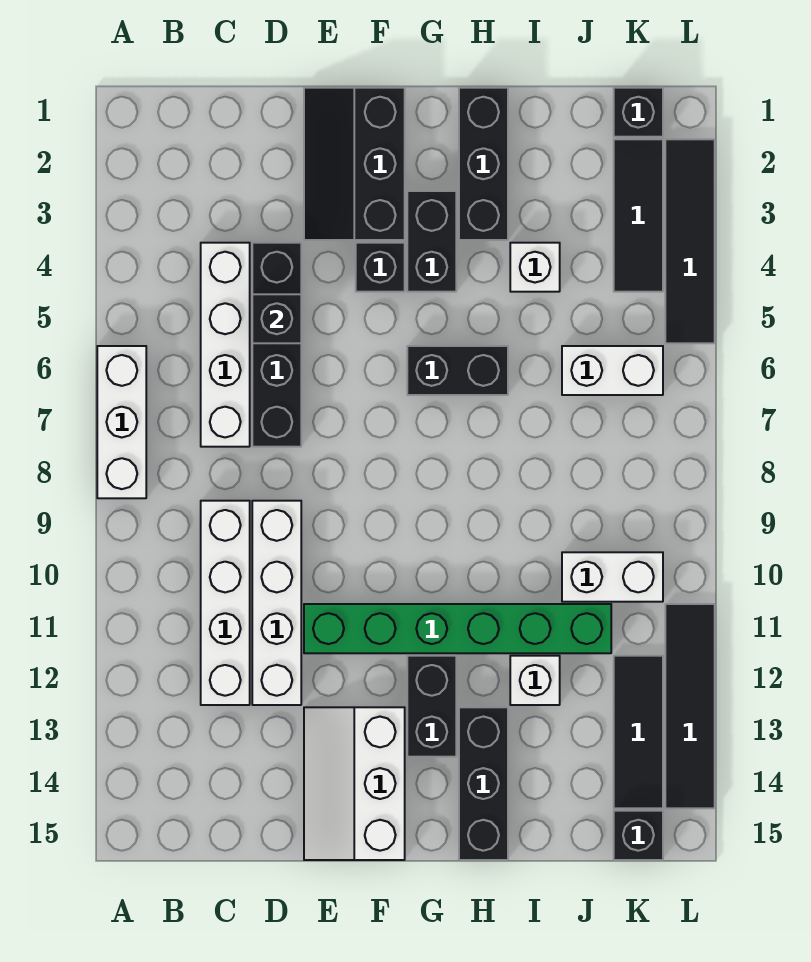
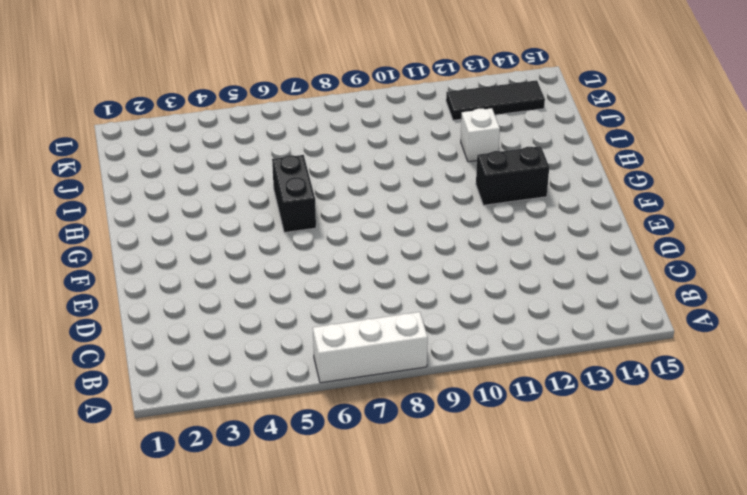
none -> white brick C4:C7 level 1
none -> white brick C9:C12 level 1
none -> black brick D4:D7 level 1

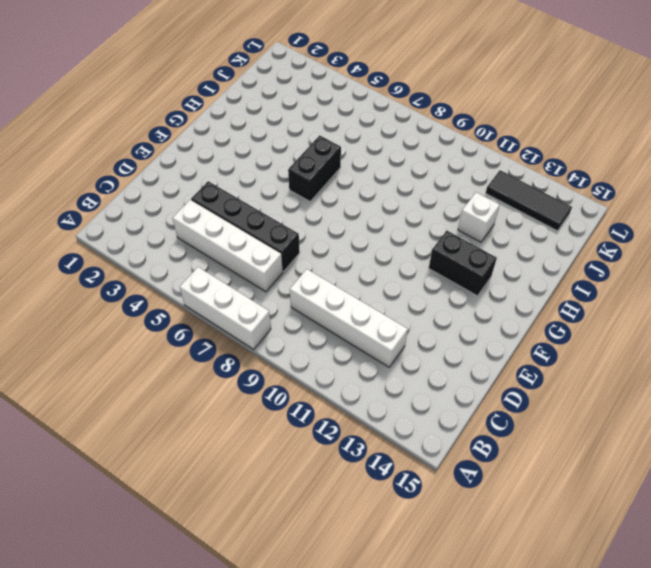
none -> white brick D9:D12 level 1
none -> black slope E1:F3 level 1 top F
none -> green brick E11:J11 level 1

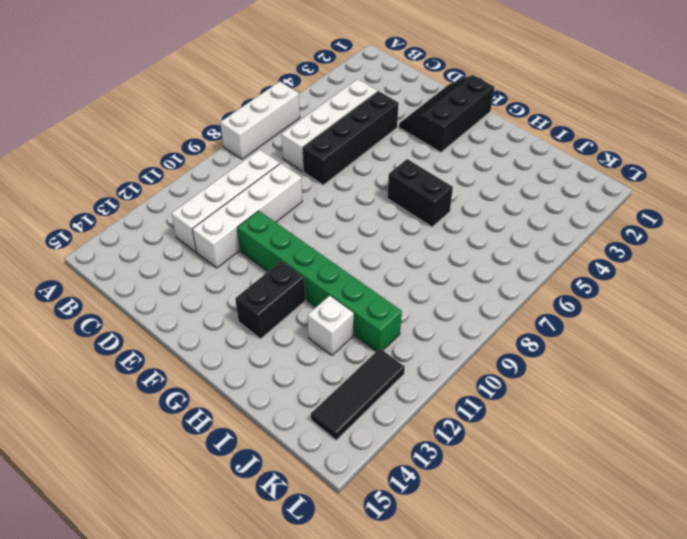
none -> white slope E13:F15 level 1 top F
none -> black brick F4 level 1
none -> black brick G3:G4 level 1

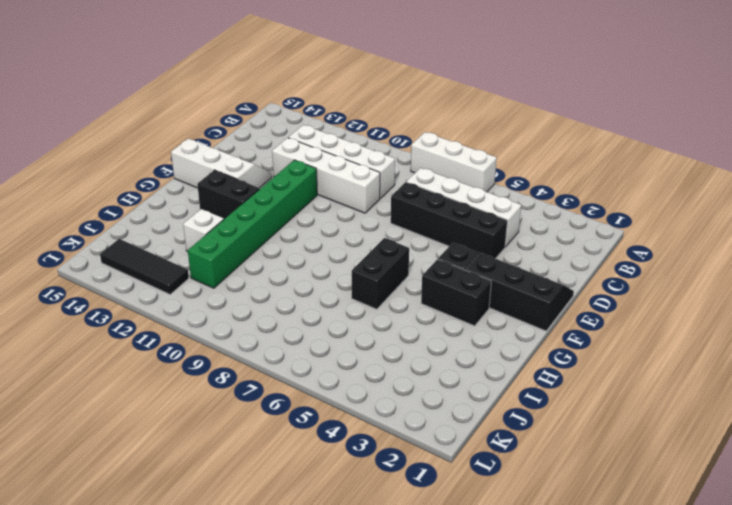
none -> black brick H1:H3 level 1
none -> black brick H13:H15 level 1
none -> white brick I4 level 1

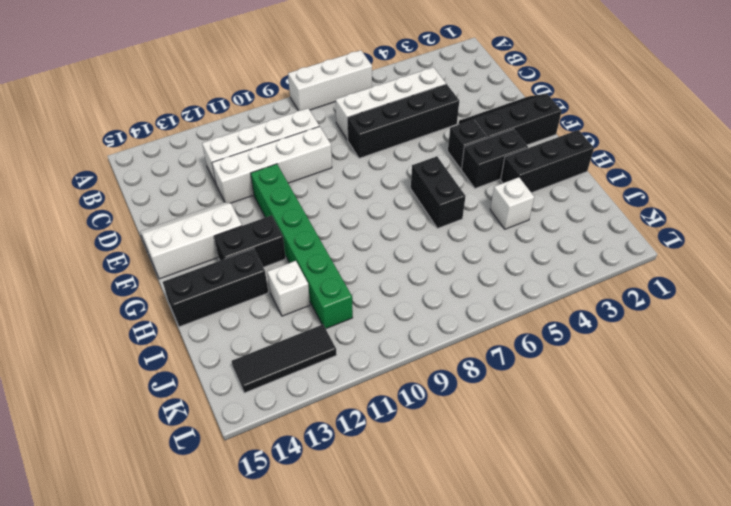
none -> white brick J6:K6 level 1
none -> white brick J10:K10 level 1
none -> black brick K1 level 1

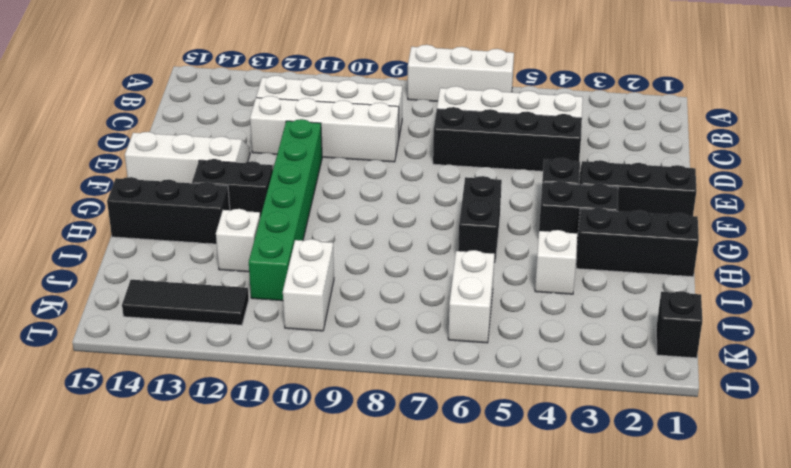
none -> black tile K2:K4 level 1
none -> black brick K15 level 1
none -> black tile L2:L5 level 1

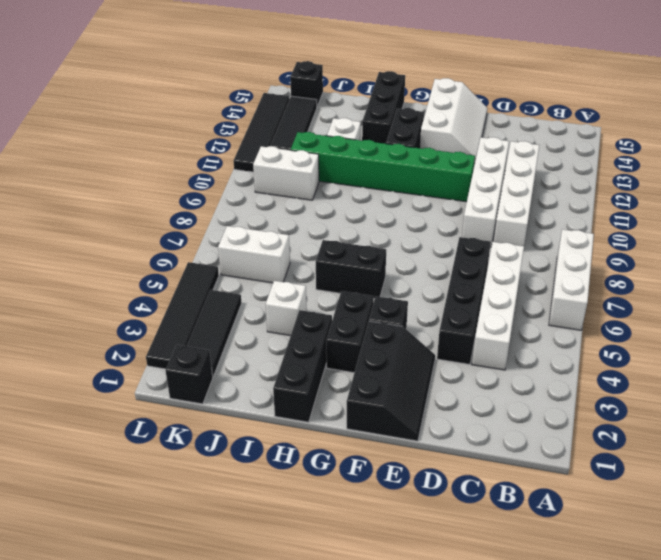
none -> black brick D5 level 2

